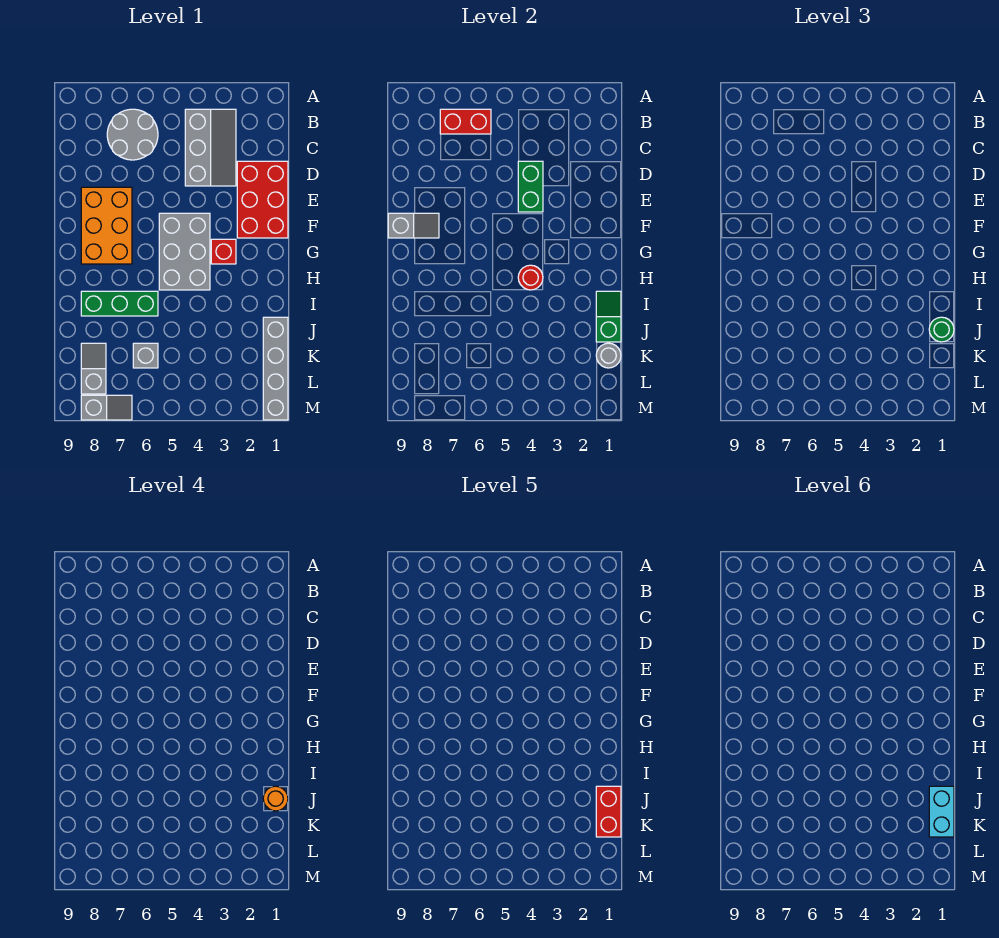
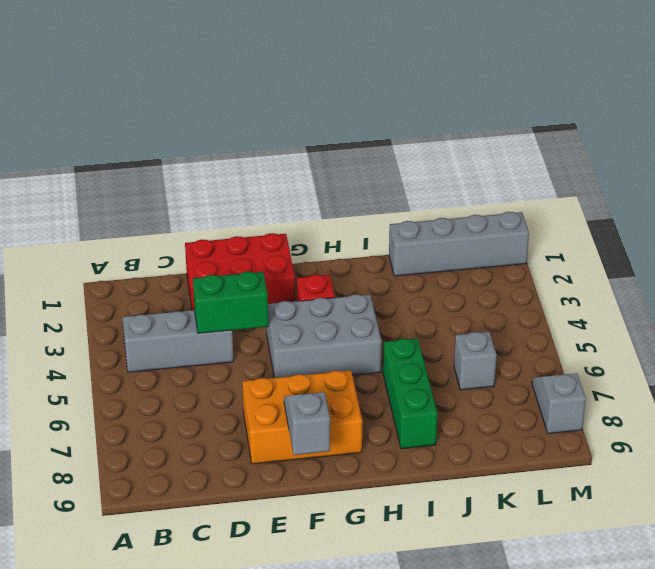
none -> grey round brick B6:C7 level 1
none -> grey slope K8:L8 level 1 top L
none -> red brick B6:B7 level 2

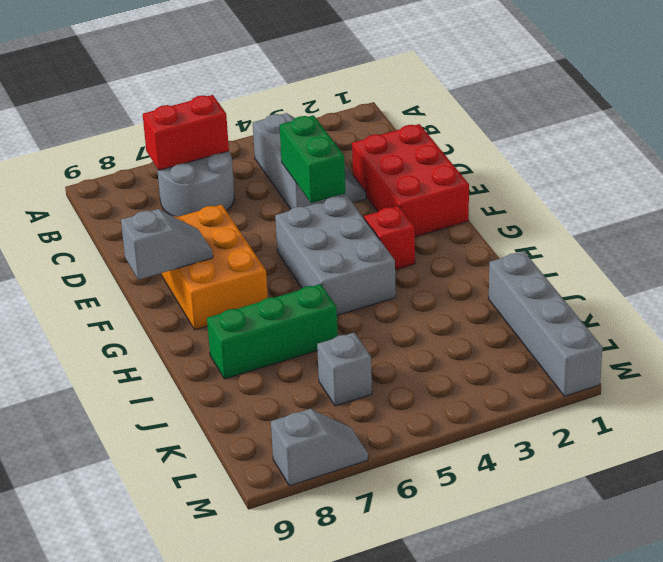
none -> grey slope K8:L8 level 1 top L
none -> red round brick H4 level 2
none -> green slope I1:J1 level 2 top J

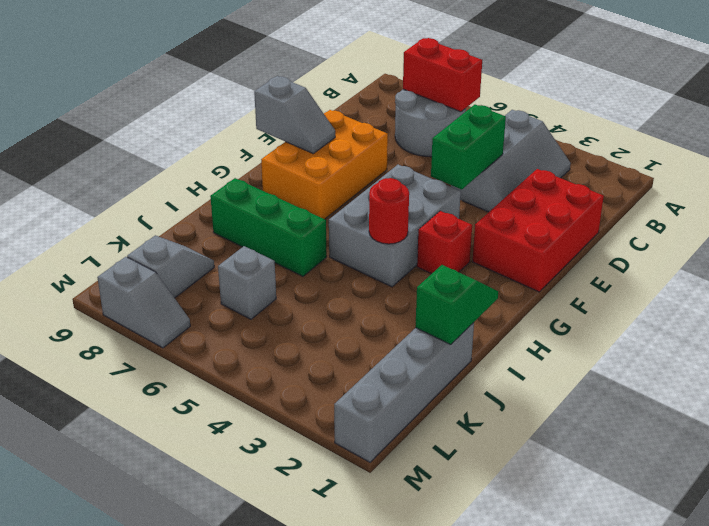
none -> grey round brick K1 level 2
none -> green round brick J1 level 3
none -> orange round brick J1 level 4

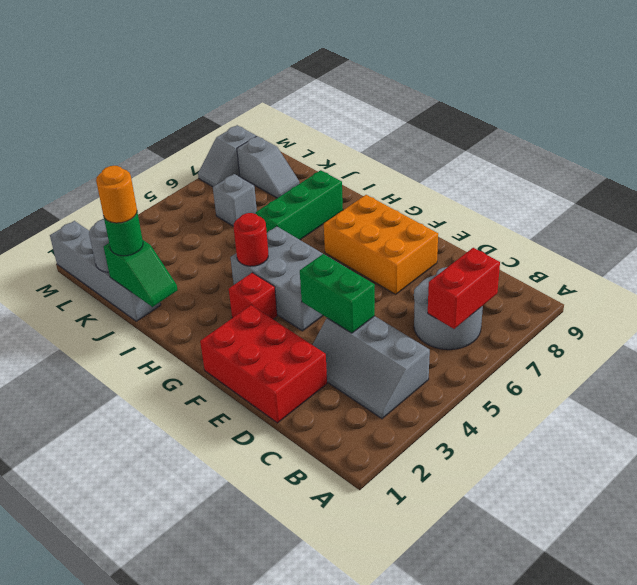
none -> grey slope F8:F9 level 2 top 9
none -> red brick J1:K1 level 5
none -> cyan brick J1:K1 level 6

